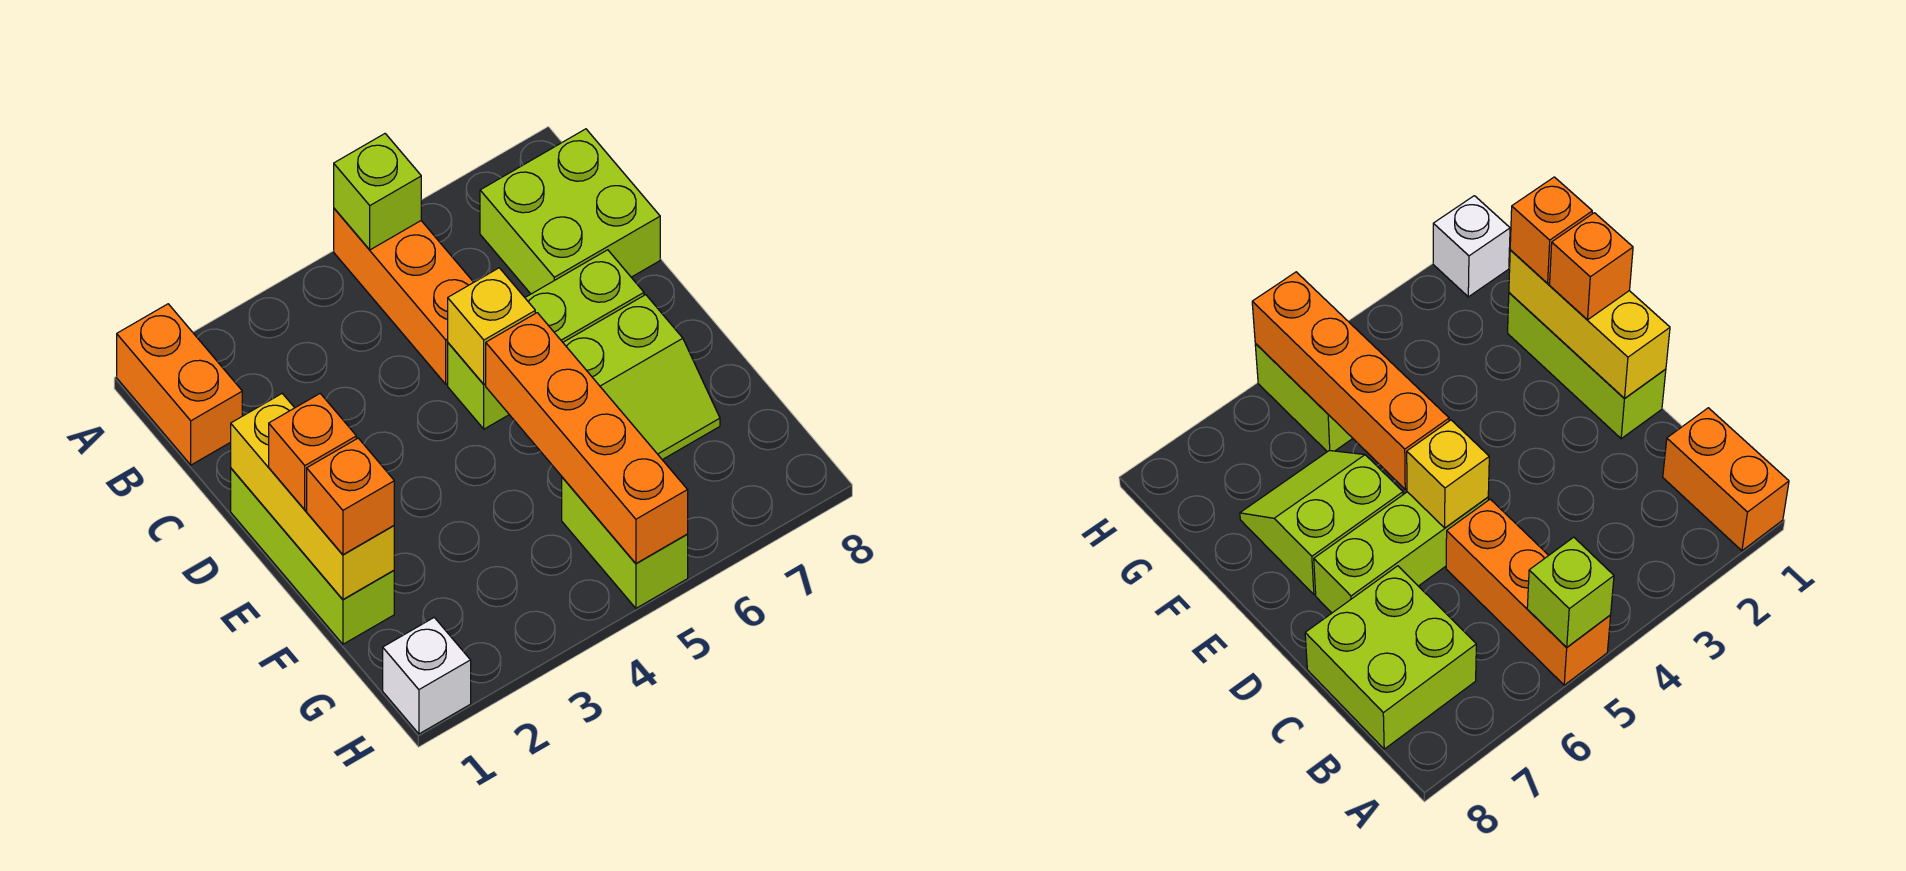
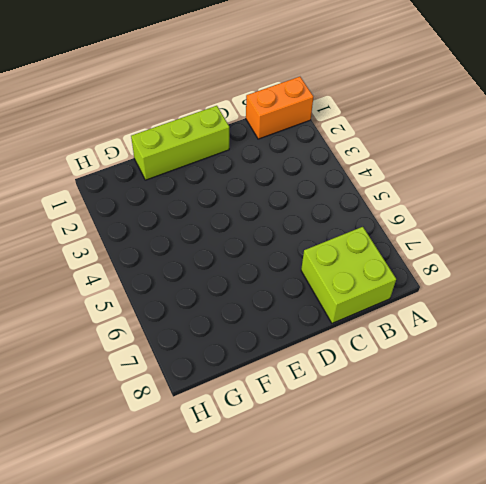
none -> orange brick A5:C5 level 1
none -> lime brick D5:D7 level 1
none -> lime slope E6:F7 level 1 top E

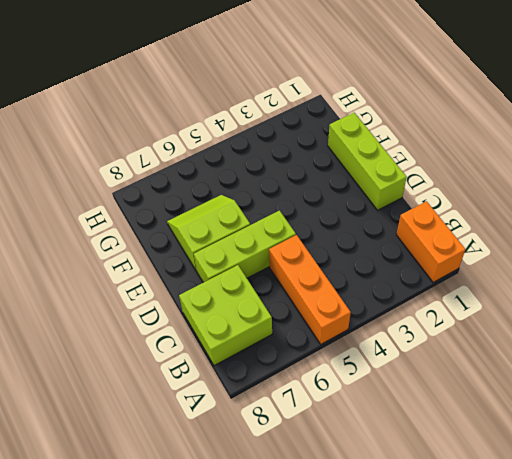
none -> lime brick G5:H5 level 1
none -> white brick H1 level 1
none -> lime brick A5 level 2

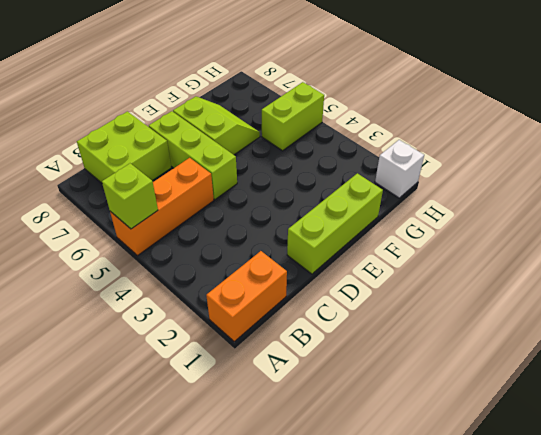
none -> yellow brick D1:F1 level 2
none -> yellow brick D5 level 2
none -> orange brick E5:H5 level 2

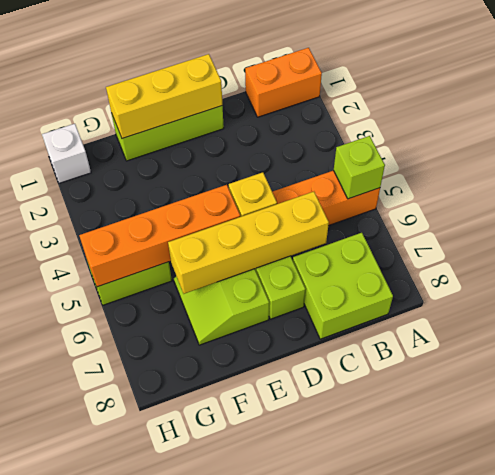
yellow brick C6:F6 level 2 -> none
none -> orange brick E1 level 3
none -> orange brick F1 level 3

